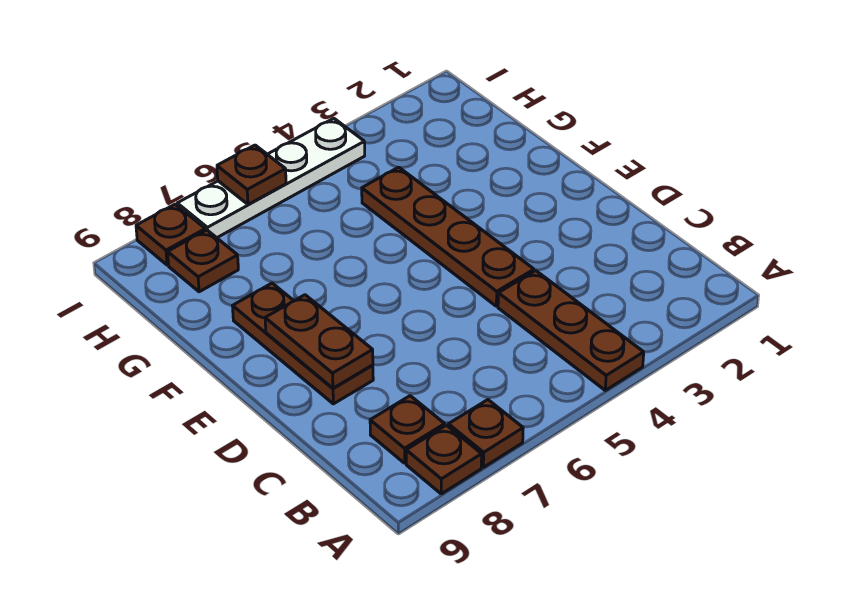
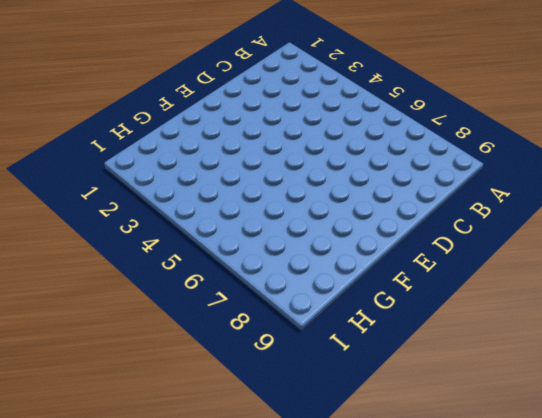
none -> brown plate A4:C4 level 1
none -> brown plate A7 level 1

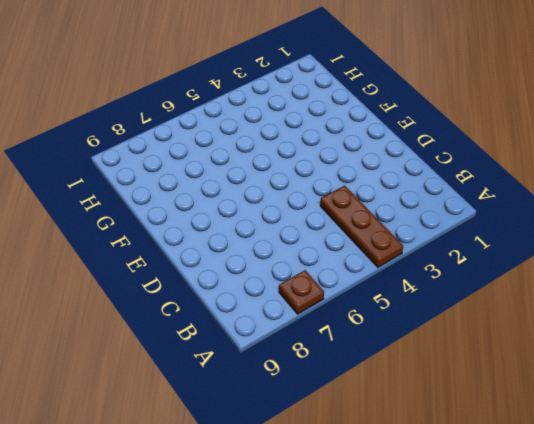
none -> brown plate A8 level 1
none -> brown plate B8 level 1

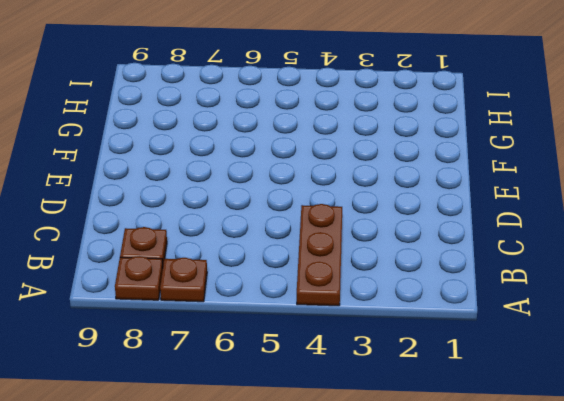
none -> brown plate D4:G4 level 1
none -> brown plate D8:F8 level 1

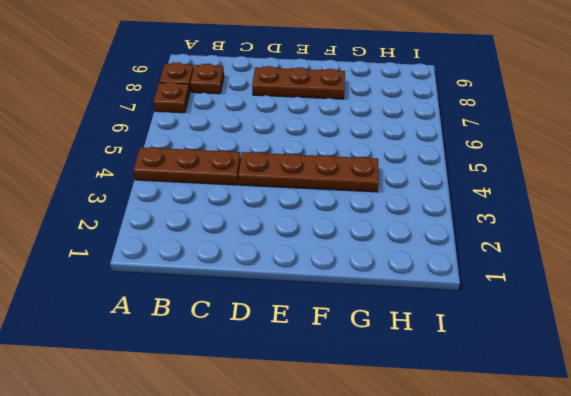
none -> brown plate H8 level 1
none -> white plate I4:I7 level 1

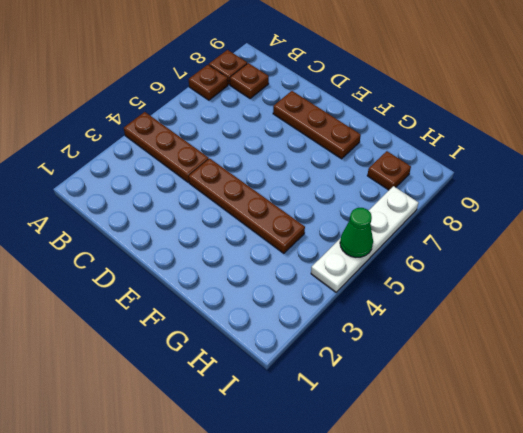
green cone I5 level 2 -> none
none -> brown plate I8 level 1
none -> brown plate D8:E8 level 2

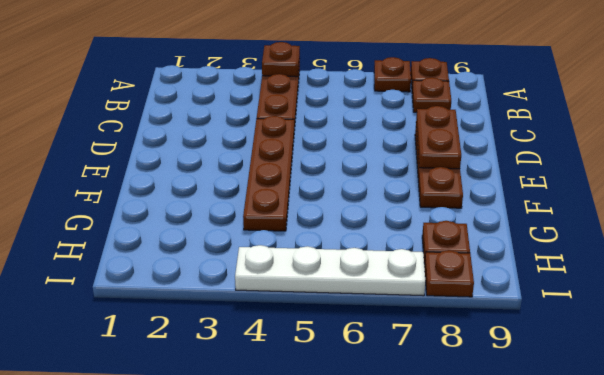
brown plate A4 level 2 -> brown plate I6 level 2

